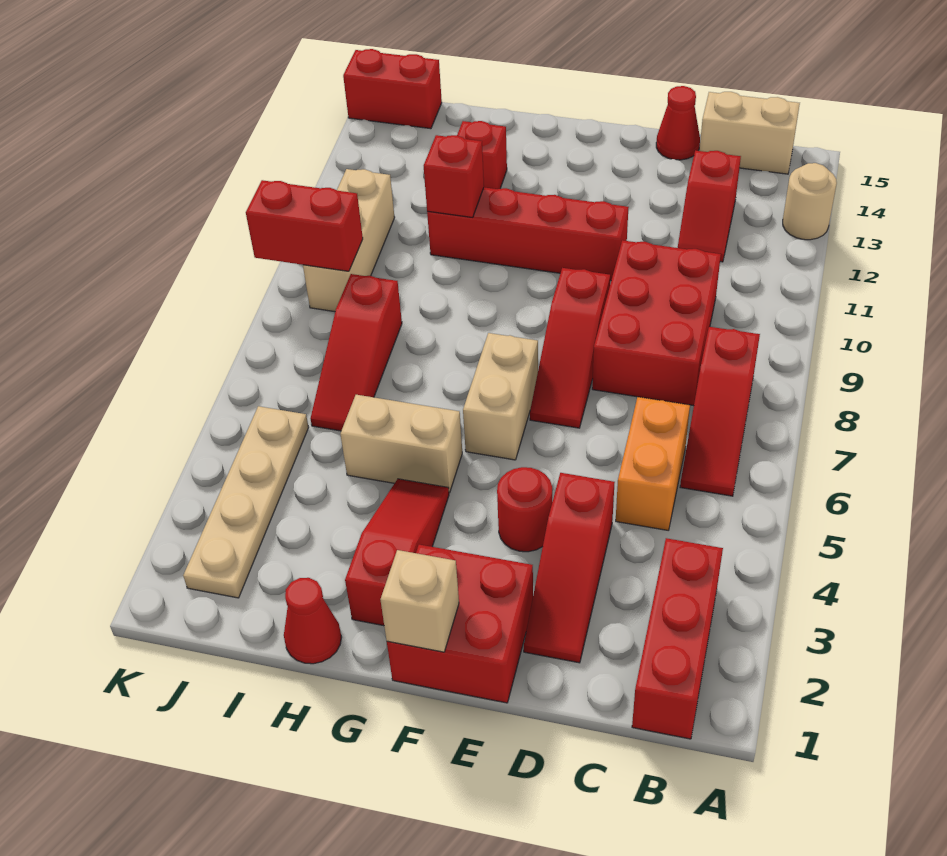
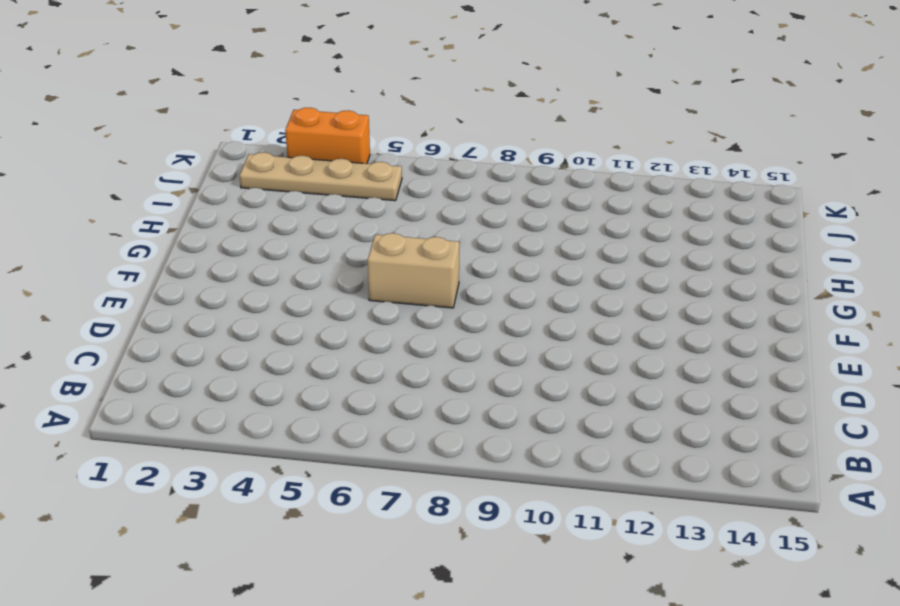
orange brick K3:K4 level 1 -> orange brick C5:C6 level 1
none -> tan round brick A13 level 1
none -> red brick B1:B3 level 1
none -> red slope B6:B8 level 1 top 8

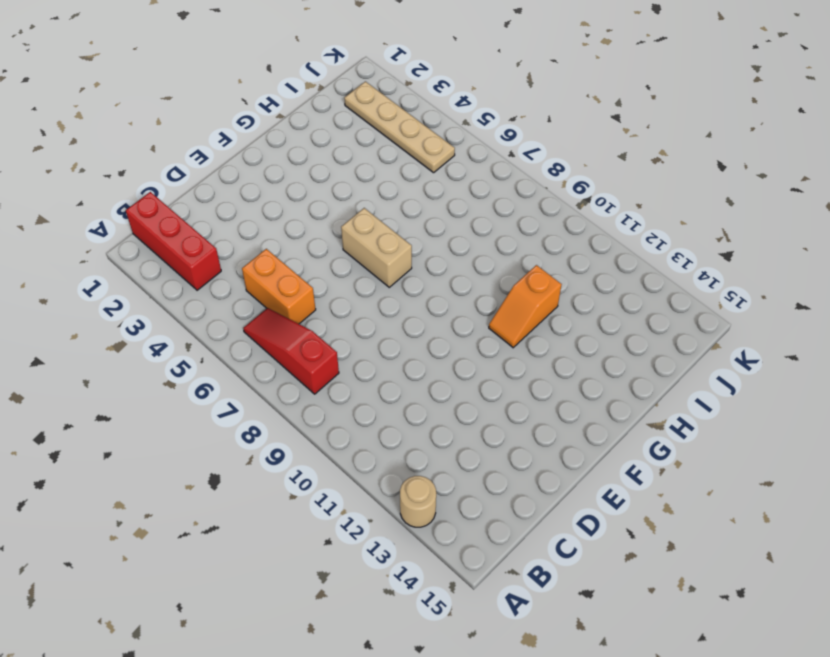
orange slope G11:H11 level 1 top H -> red brick E11:H11 level 1
none -> tan brick B15:C15 level 1
none -> red brick C8:D10 level 1
none -> red slope C12:C13 level 1 top 13

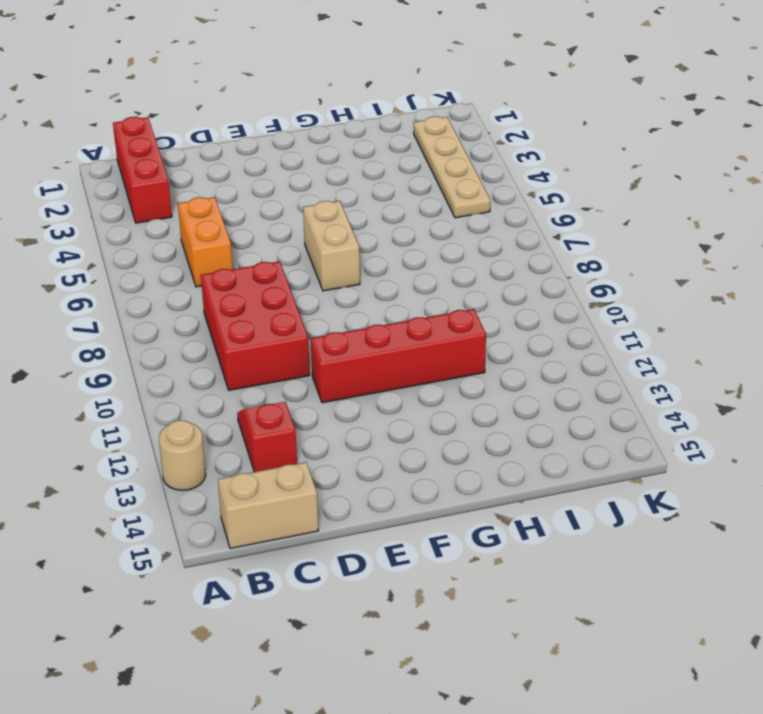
none -> red slope B6:B8 level 1 top 8
none -> red slope D2:D4 level 1 top 4
none -> red cone D15 level 1

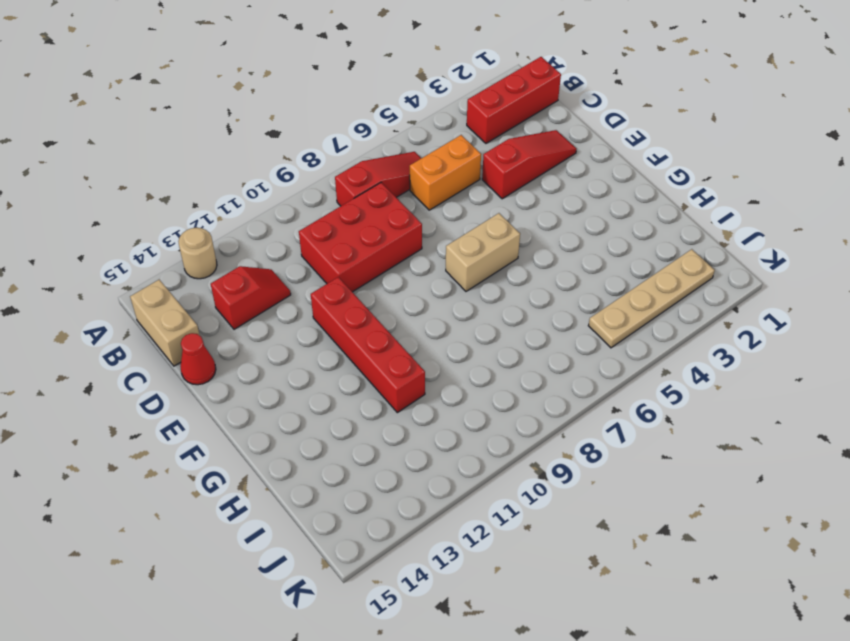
none -> red brick E1:F2 level 1
none -> red round brick E4 level 1
none -> red slope E7:E9 level 1 top 9

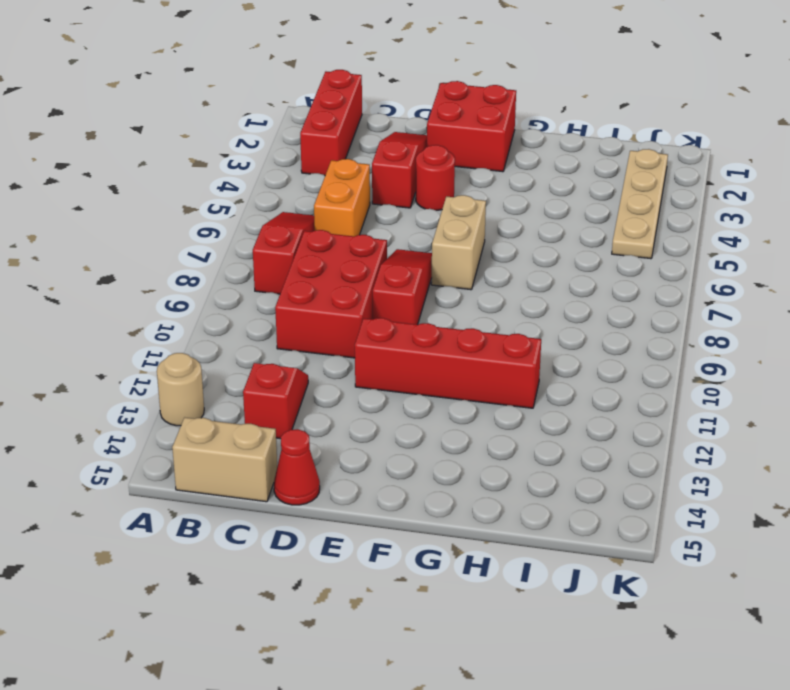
none -> red slope G2:G4 level 1 top 2
none -> tan brick G5:H5 level 1
none -> red cone H1 level 1

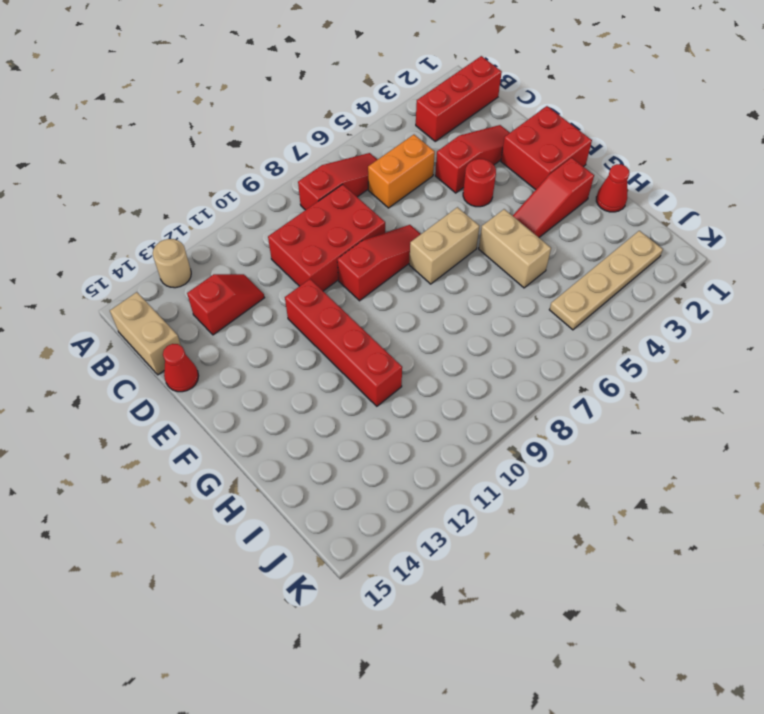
none -> red brick H13 level 1
none -> red slope I6:I8 level 1 top 8
none -> tan brick J9:J11 level 1

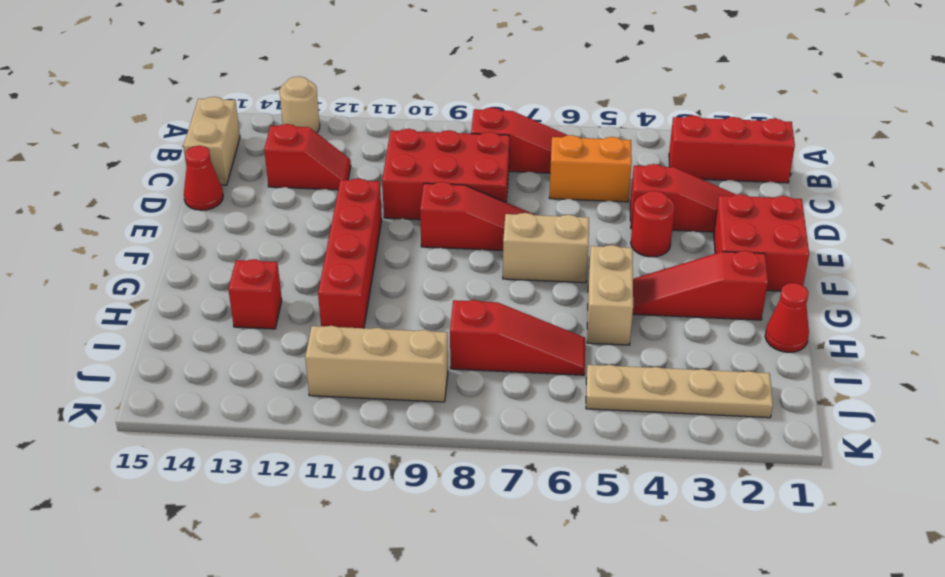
none -> red brick J15:K15 level 1
none -> tan brick F1 level 2
none -> red brick H11 level 2

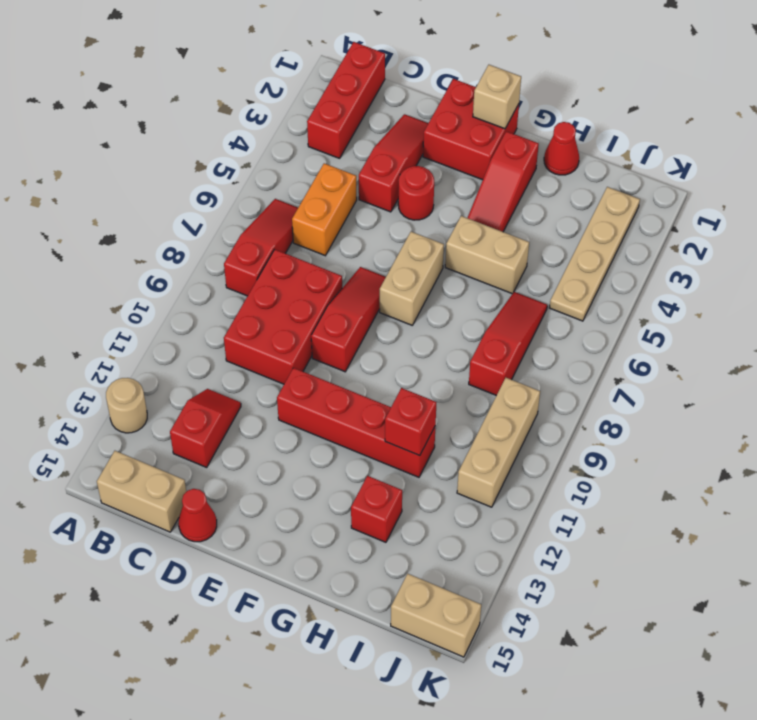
tan brick J15:K15 level 1 -> red brick J15:K15 level 1
none -> red brick J9:K9 level 2

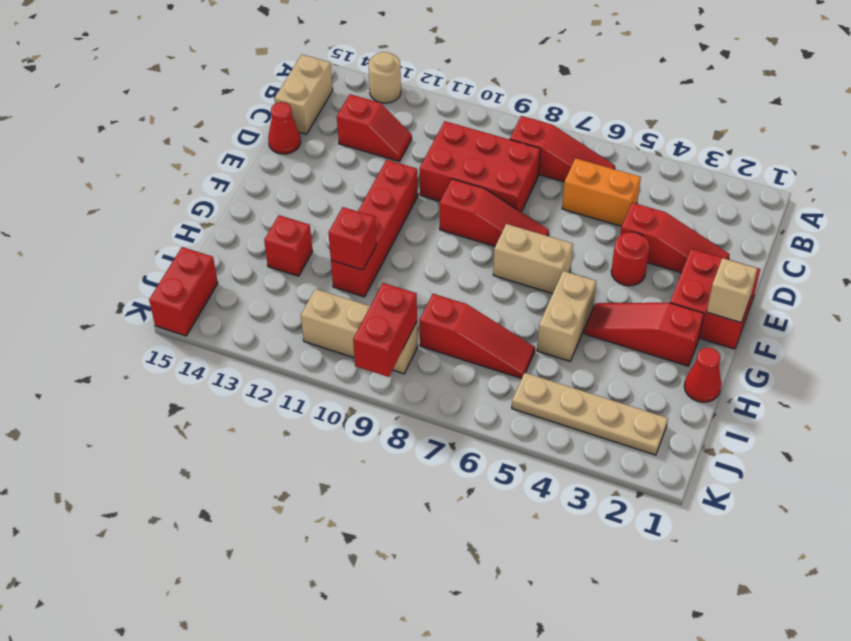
none -> red brick B1:B3 level 1

